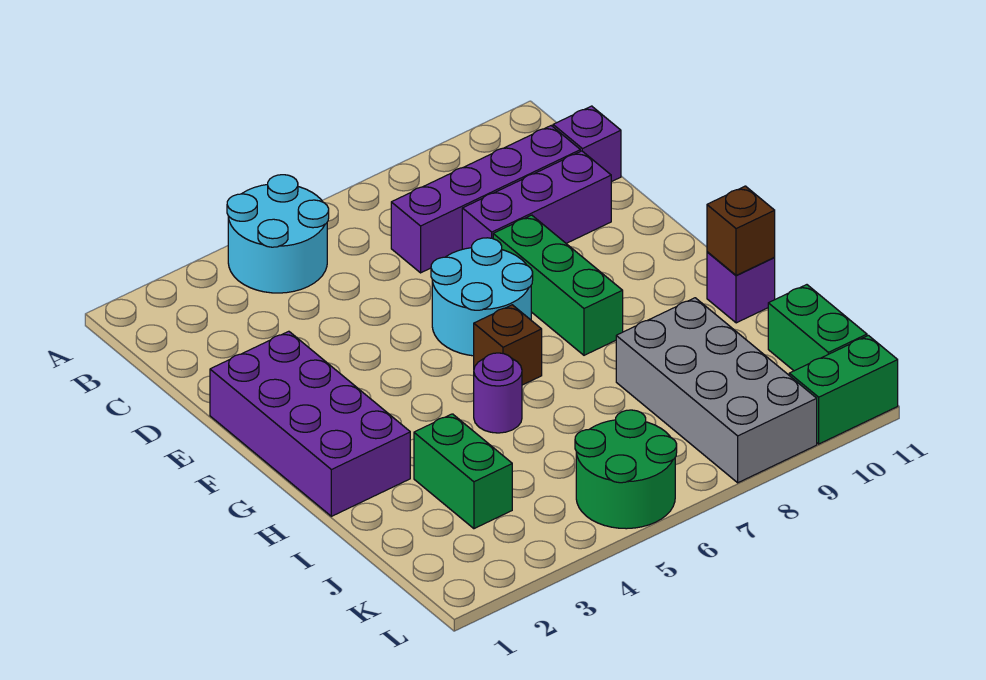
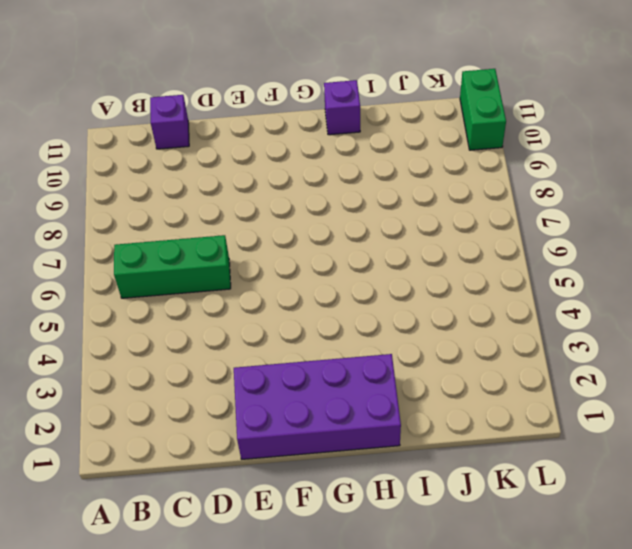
green brick B6:D6 level 1 -> green brick E8:G8 level 1
none -> cyan round brick A4:B5 level 1
none -> purple brick C7:C10 level 1
none -> purple brick D8:D10 level 1

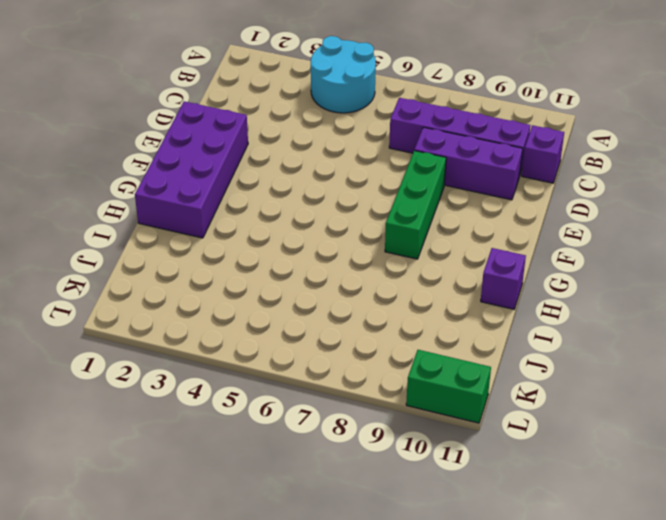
none -> cyan round brick E6:F7 level 1
none -> brown brick G6 level 1
none -> purple round brick H5 level 1

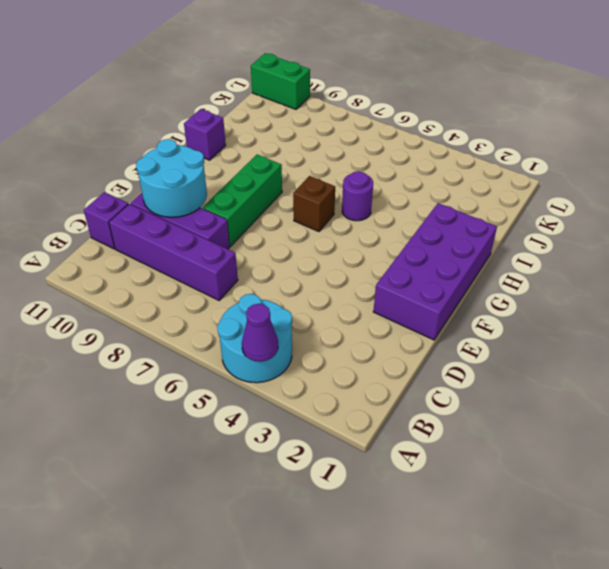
purple cone A4 level 2 -> none
cyan round brick D9:E10 level 2 -> cyan round brick E6:F7 level 1
none -> green brick I3:J3 level 1
none -> grey brick I8:L9 level 1
none -> green brick J11:K11 level 1

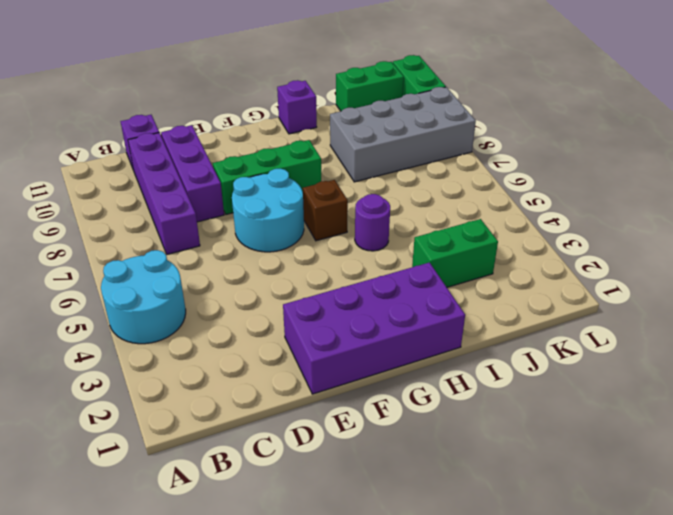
none -> green round brick K5:L6 level 1
none -> brown brick H11 level 2

